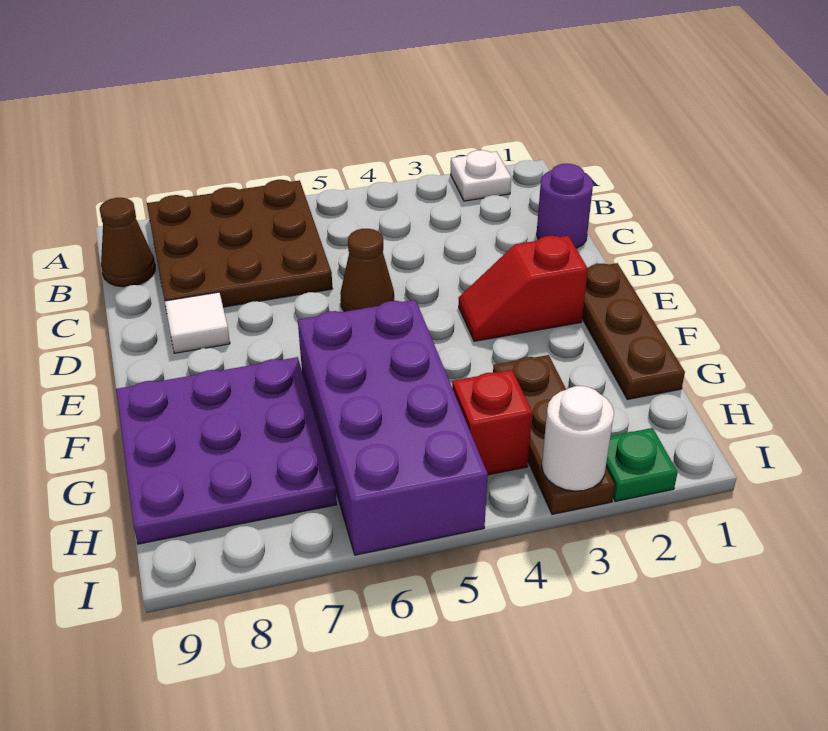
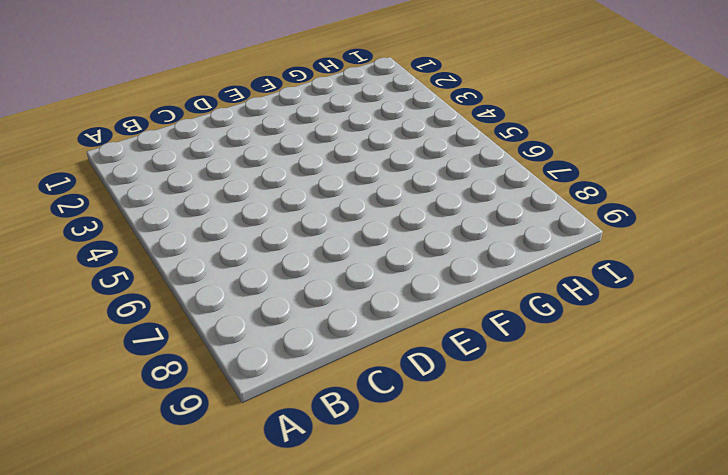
none -> white plate A2 level 1
none -> brown plate A6:C8 level 1
none -> brown cone B9 level 1

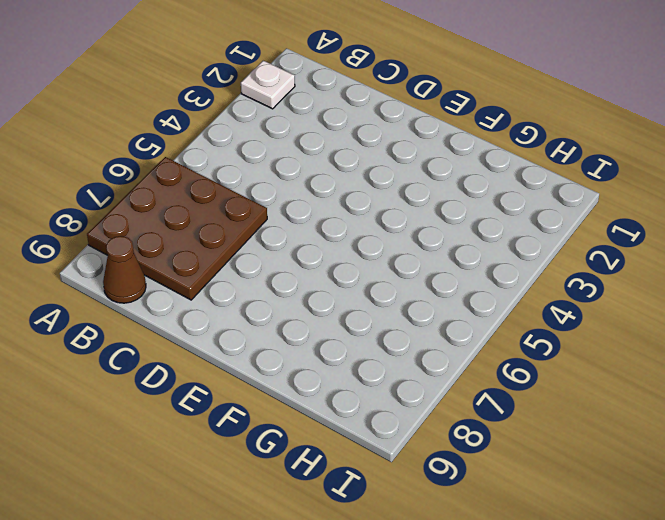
none -> purple round brick C1 level 1
none -> brown cone D5 level 1
none -> white tile D8 level 1

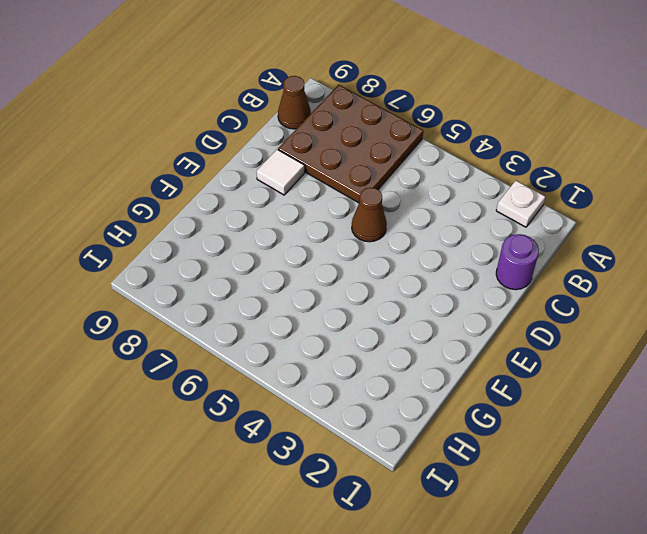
none -> brown plate E1:G1 level 1
none -> red slope E2:E3 level 1 top 2
none -> purple brick F5:I6 level 1

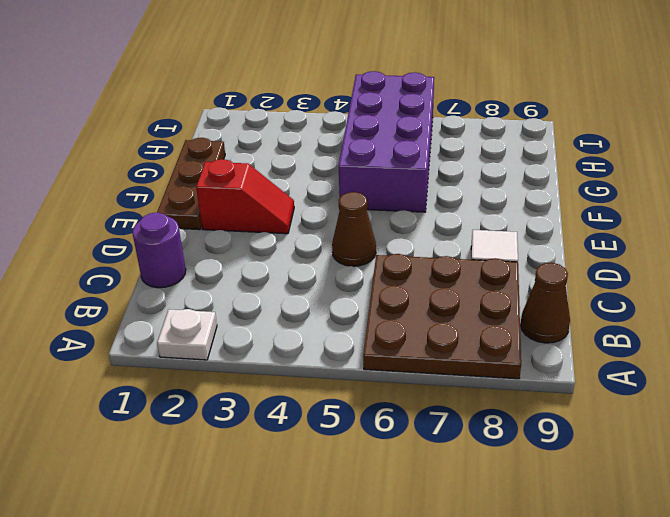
none -> purple plate F7:H9 level 1
none -> brown plate G3:I3 level 1
none -> red brick H4 level 1

